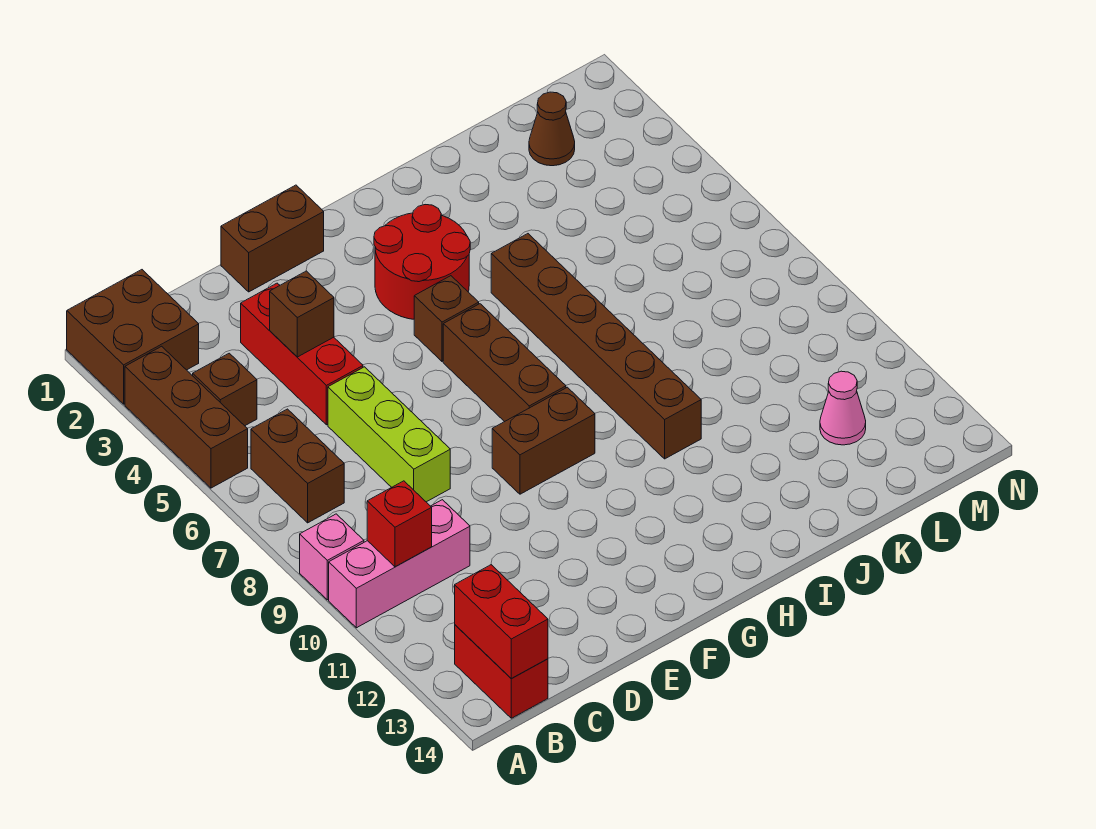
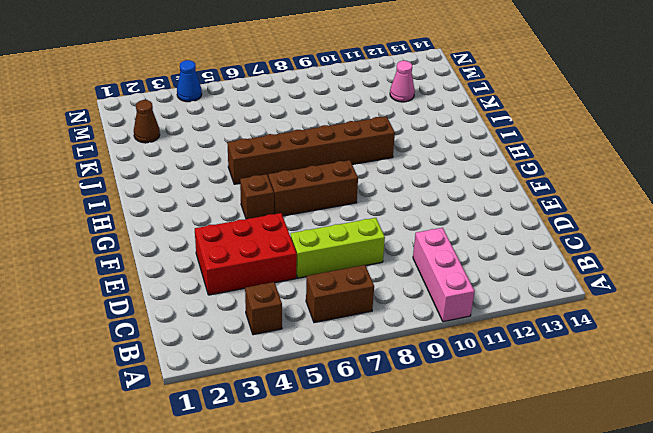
red brick D3:E5 level 1 -> red brick D3:D5 level 1
blue cone N4 level 1 -> none
none -> brown brick A1:B2 level 1
none -> brown brick A3:A5 level 1
none -> pink brick A9 level 1

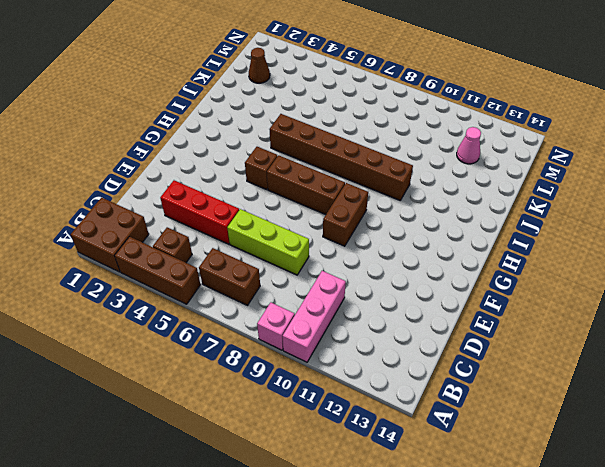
none -> red brick B13:B14 level 1
none -> brown brick E1:F1 level 1
none -> red round brick G3:H4 level 1

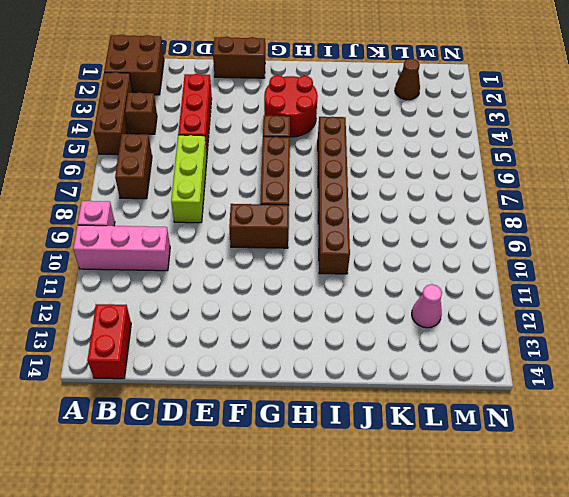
none -> red brick B10 level 2
none -> red brick B13:B14 level 2
none -> brown brick D4 level 2

